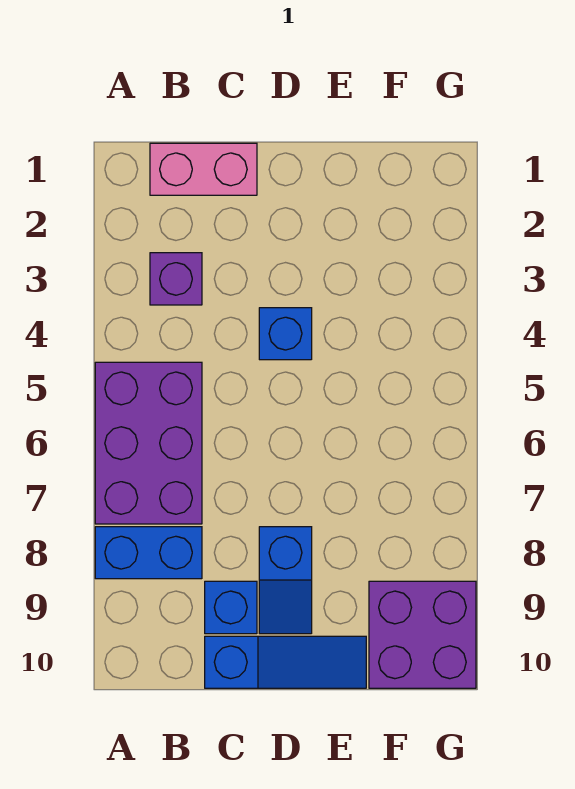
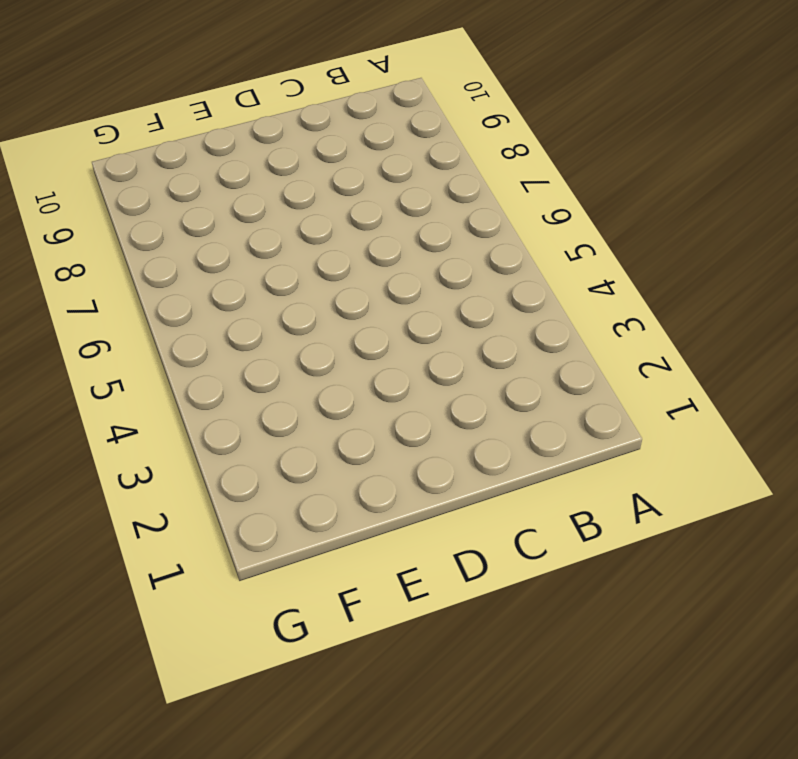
none -> purple brick A5:B7 level 1
none -> blue brick A8:B8 level 1

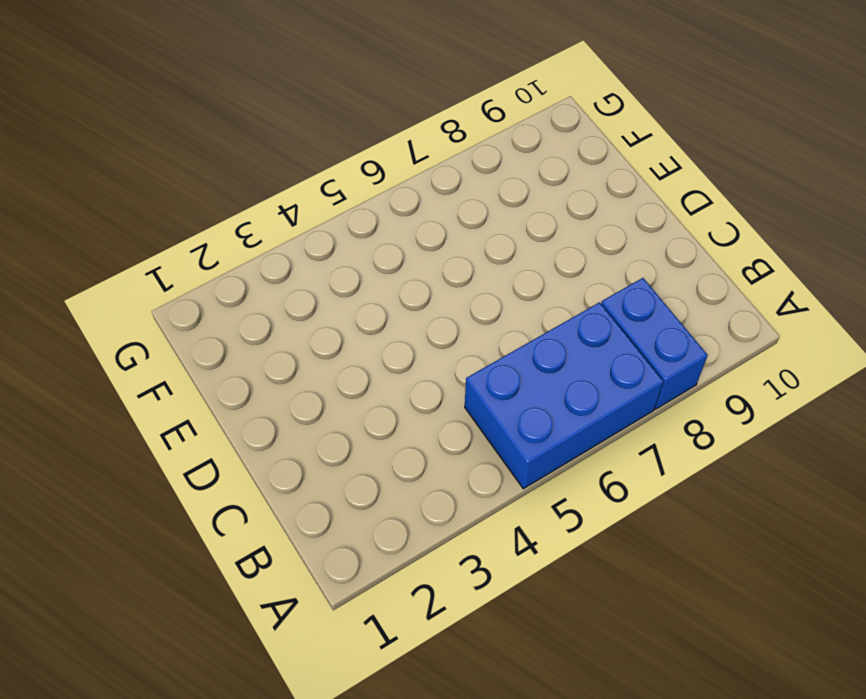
blue brick A5:B7 level 1 -> purple brick A5:B7 level 1
none -> pink brick B1:C1 level 1
none -> purple brick B3 level 1

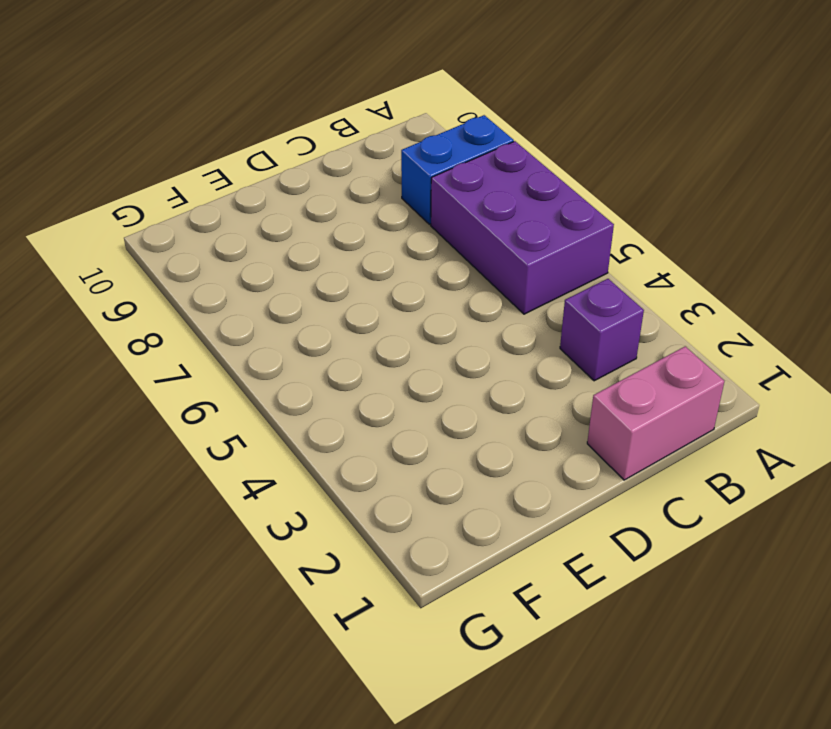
none -> blue brick C9 level 1
none -> blue slope C10:E10 level 1 top C

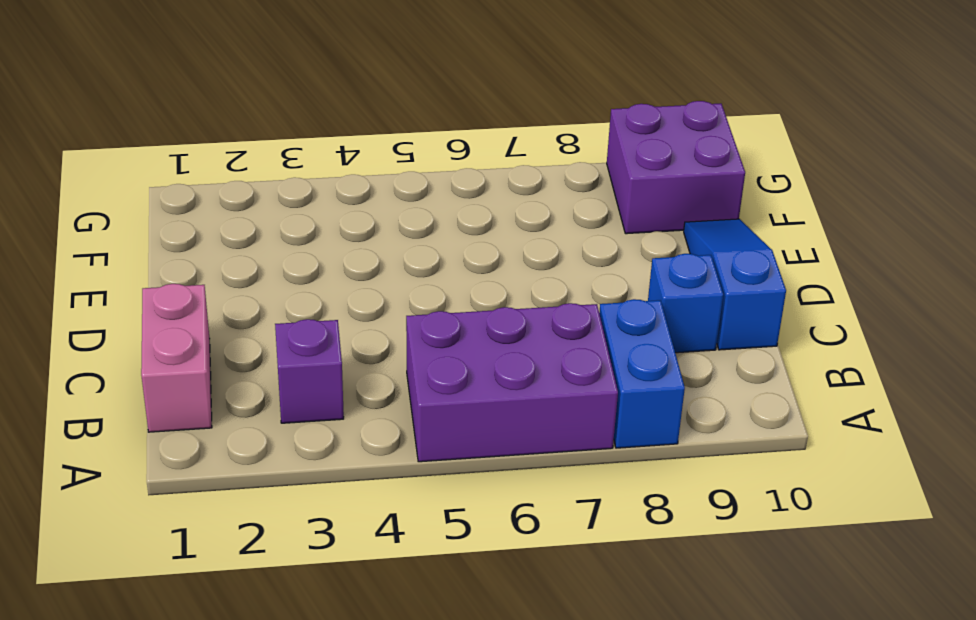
none -> blue brick D4 level 1
none -> blue slope D8:D9 level 1 top 8

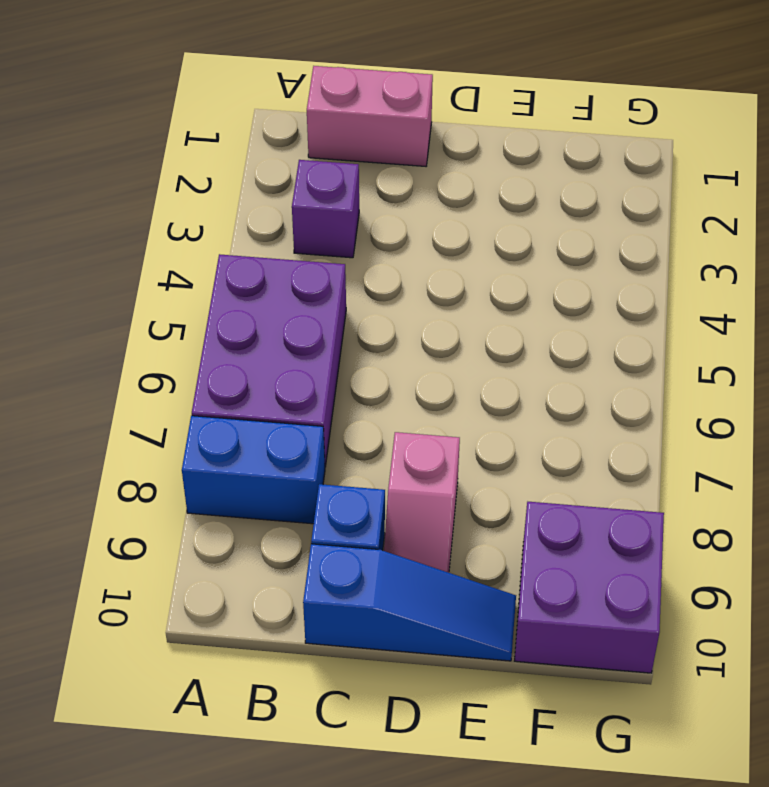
pink slope D8:D9 level 1 top 8 -> blue slope D8:D9 level 1 top 8
none -> blue brick D4 level 1

